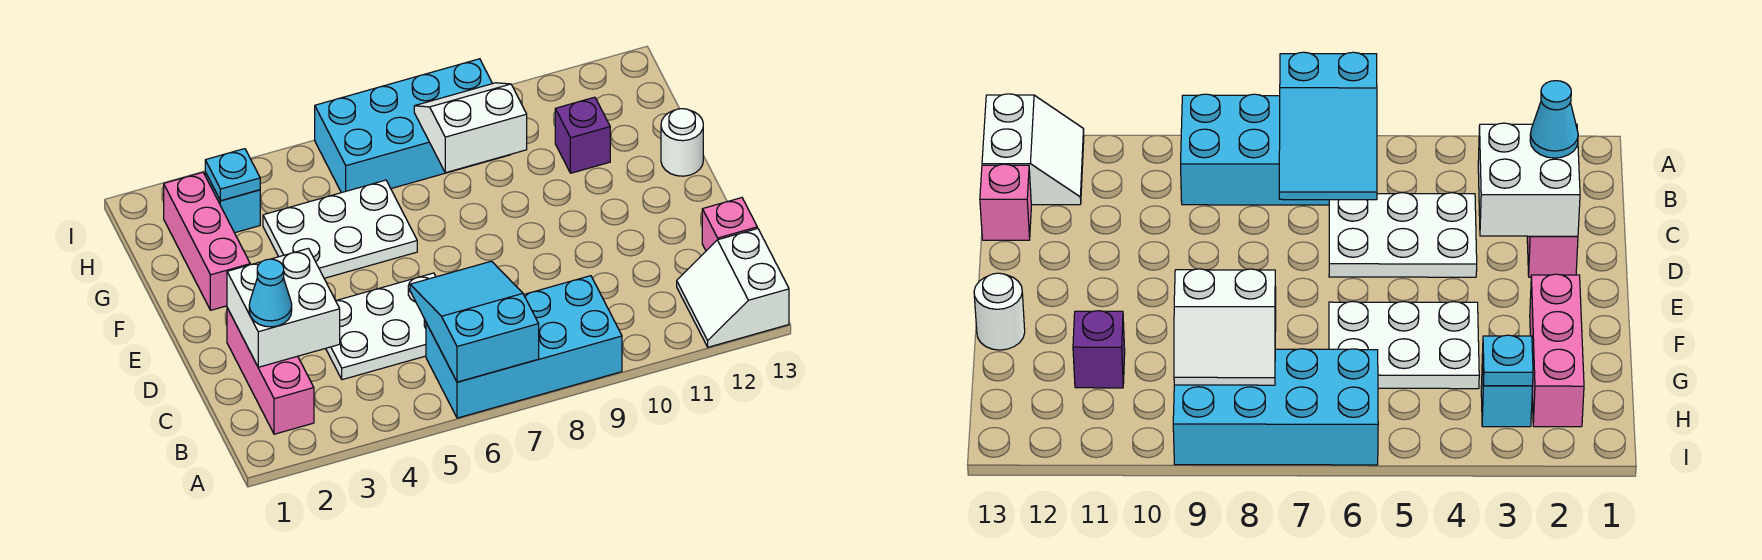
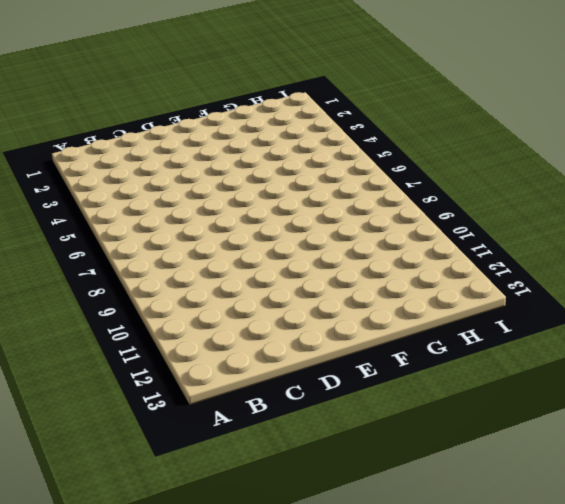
none -> cyan brick A6:B9 level 1
none -> white slope A12:B13 level 1 top 13
none -> pink brick B2:D2 level 1

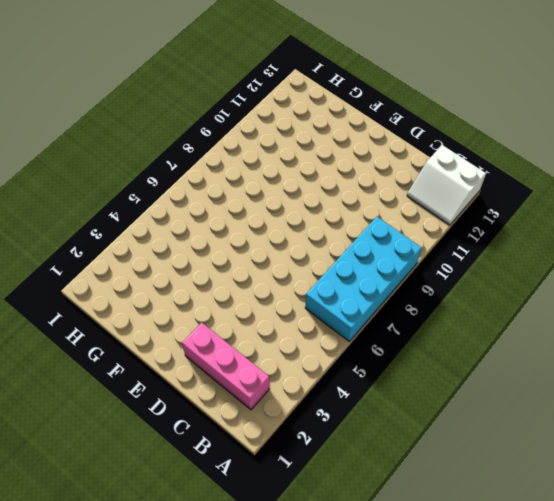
none -> white plate C4:D6 level 1
none -> pink brick C13 level 1
none -> pink brick F2:H2 level 1

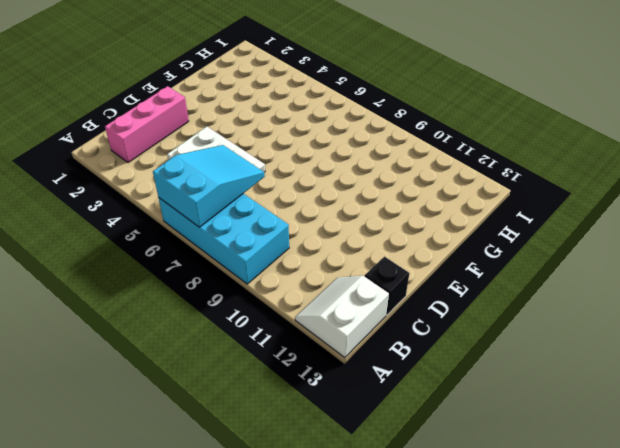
black brick C13 level 1 -> pink brick C13 level 1
none -> pink brick F2:H2 level 1
none -> white plate F4:G6 level 1
none -> white round brick F13 level 1

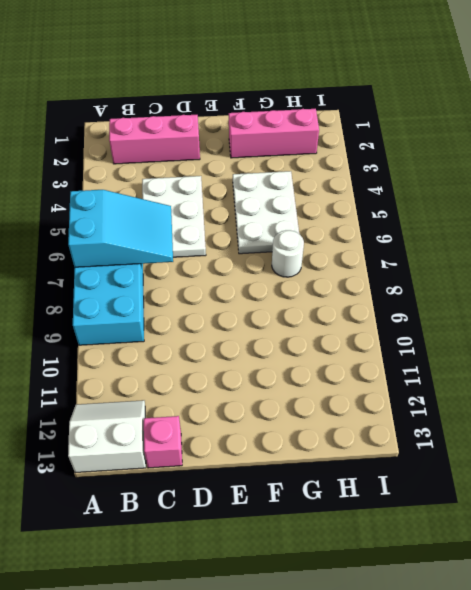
white round brick G7 level 1 -> white round brick F13 level 1
none -> purple brick G11 level 1
none -> cyan brick H3 level 1
none -> cyan brick H6:I9 level 1

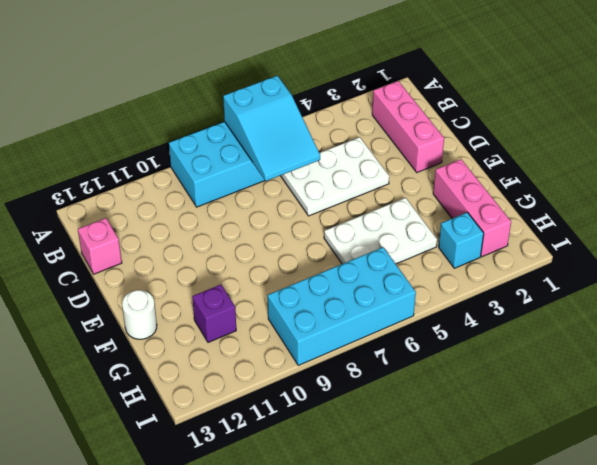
none -> white slope A12:B13 level 1 top 13
none -> white brick C2:D3 level 2
none -> white slope G8:H9 level 2 top G

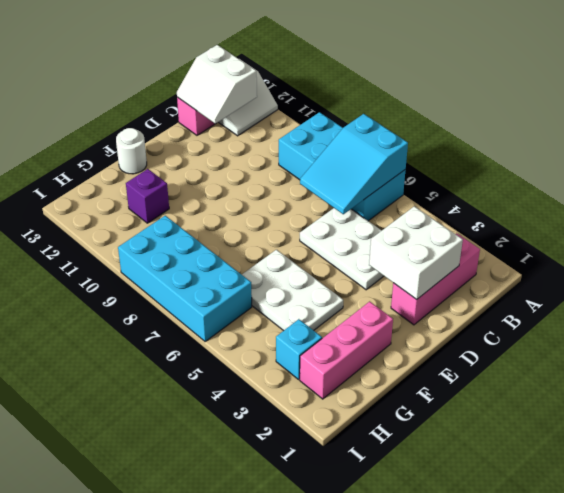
white slope B12:C13 level 2 top B -> white slope G8:H9 level 2 top G
none -> cyan plate H3 level 2
none -> cyan cone C2 level 3

